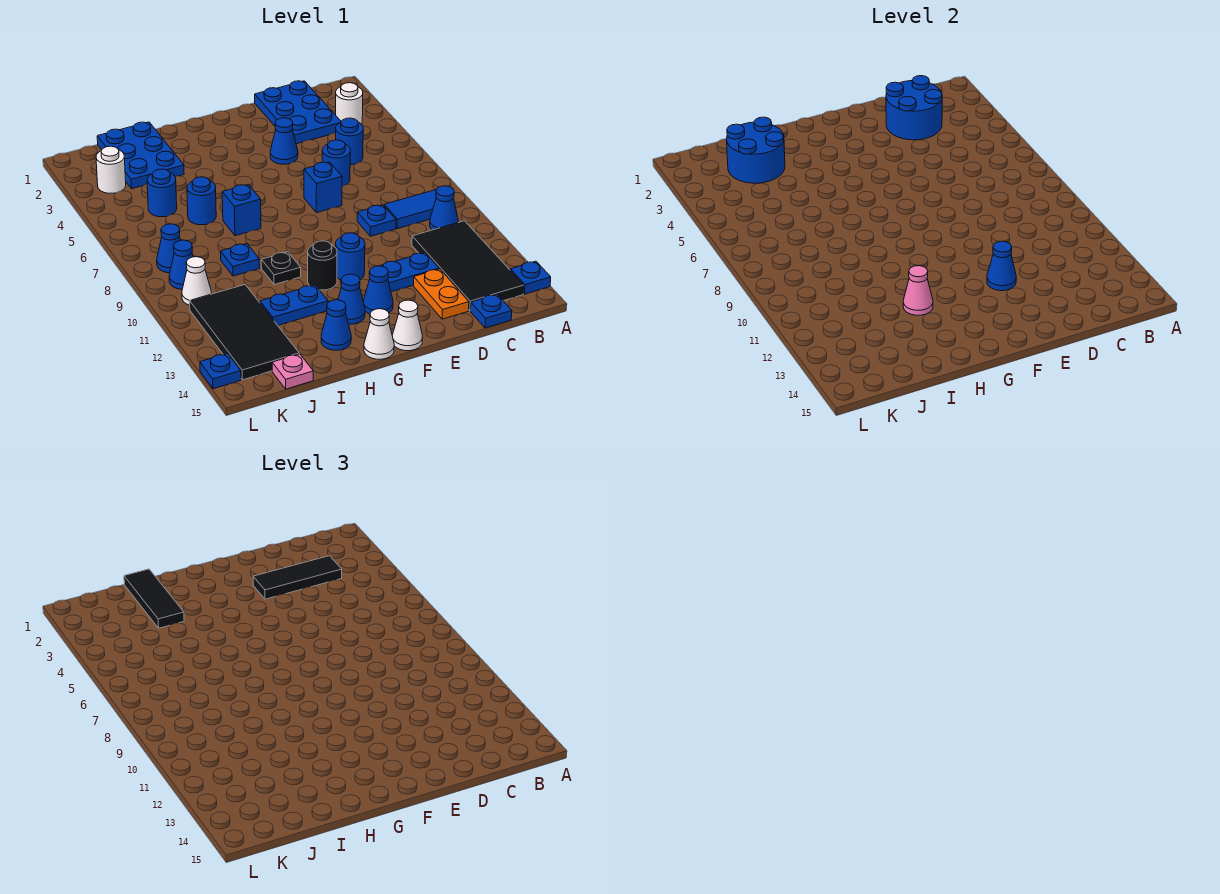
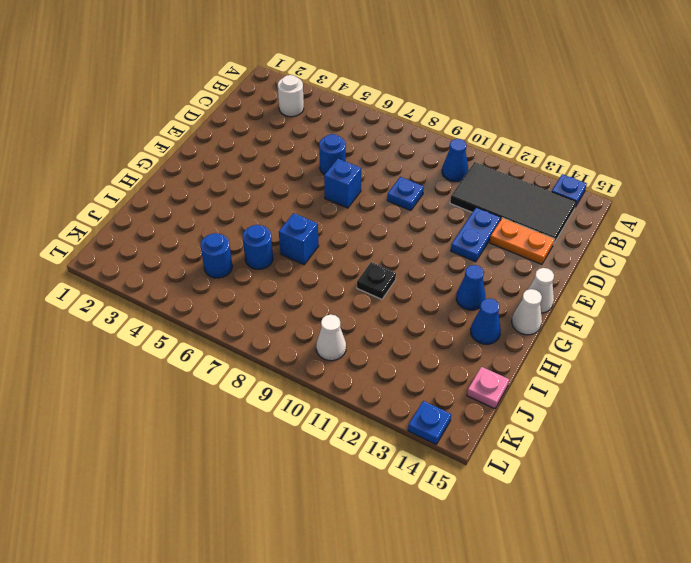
none -> blue tile B9:C9 level 1
none -> blue plate C1:D3 level 1
none -> blue round brick C5 level 1
none -> blue plate C15 level 1

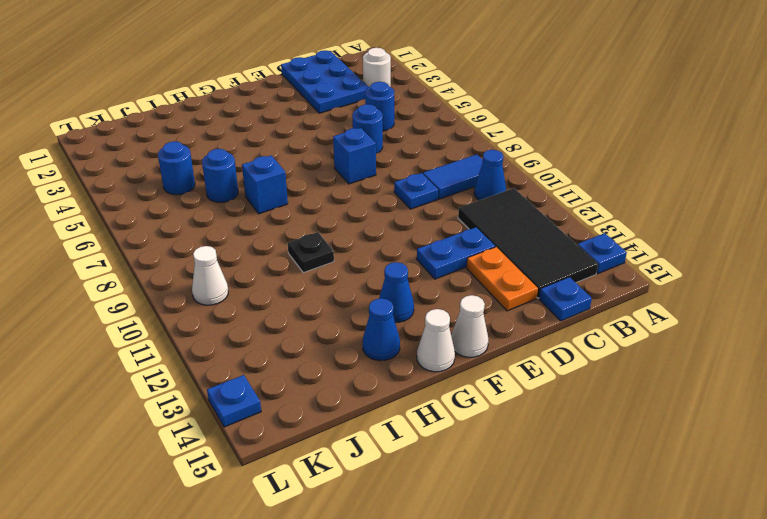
none -> blue cone E4 level 1
none -> blue round brick F11 level 1
none -> blue cone F13 level 1
none -> black round brick G11 level 1

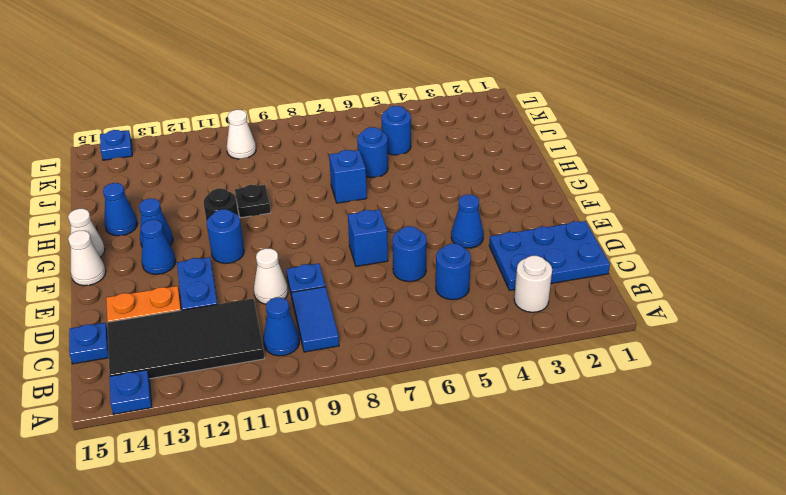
white cone D10 level 1 -> none
none -> blue plate H12:I12 level 1
none -> blue plate I1:J3 level 1
none -> blue plate I9 level 1
none -> black tile J11:K14 level 1

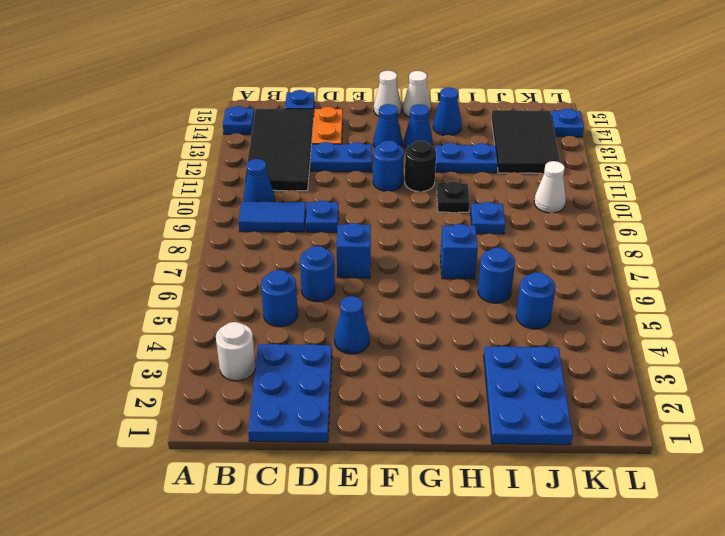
black tile J12:K14 level 1 -> black tile J11:K14 level 1
none -> pink plate J15 level 1
none -> white round brick K3 level 1
none -> blue cone K8 level 1
none -> blue cone K9 level 1

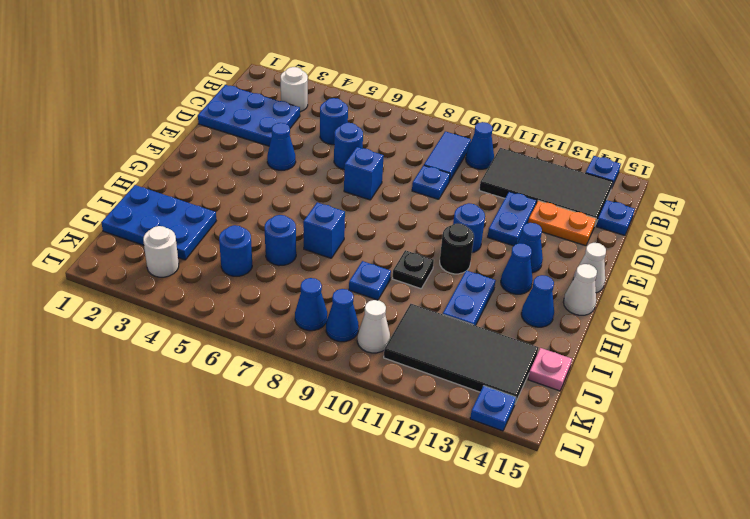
none -> blue round brick C2:D3 level 2
none -> blue cone E12 level 2
none -> pink cone H12 level 2
none -> blue round brick I2:J3 level 2

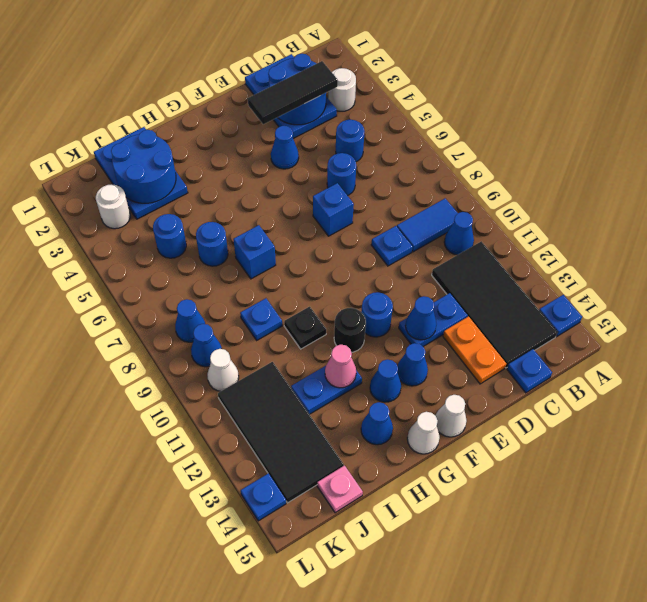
none -> black tile I1:I3 level 3

